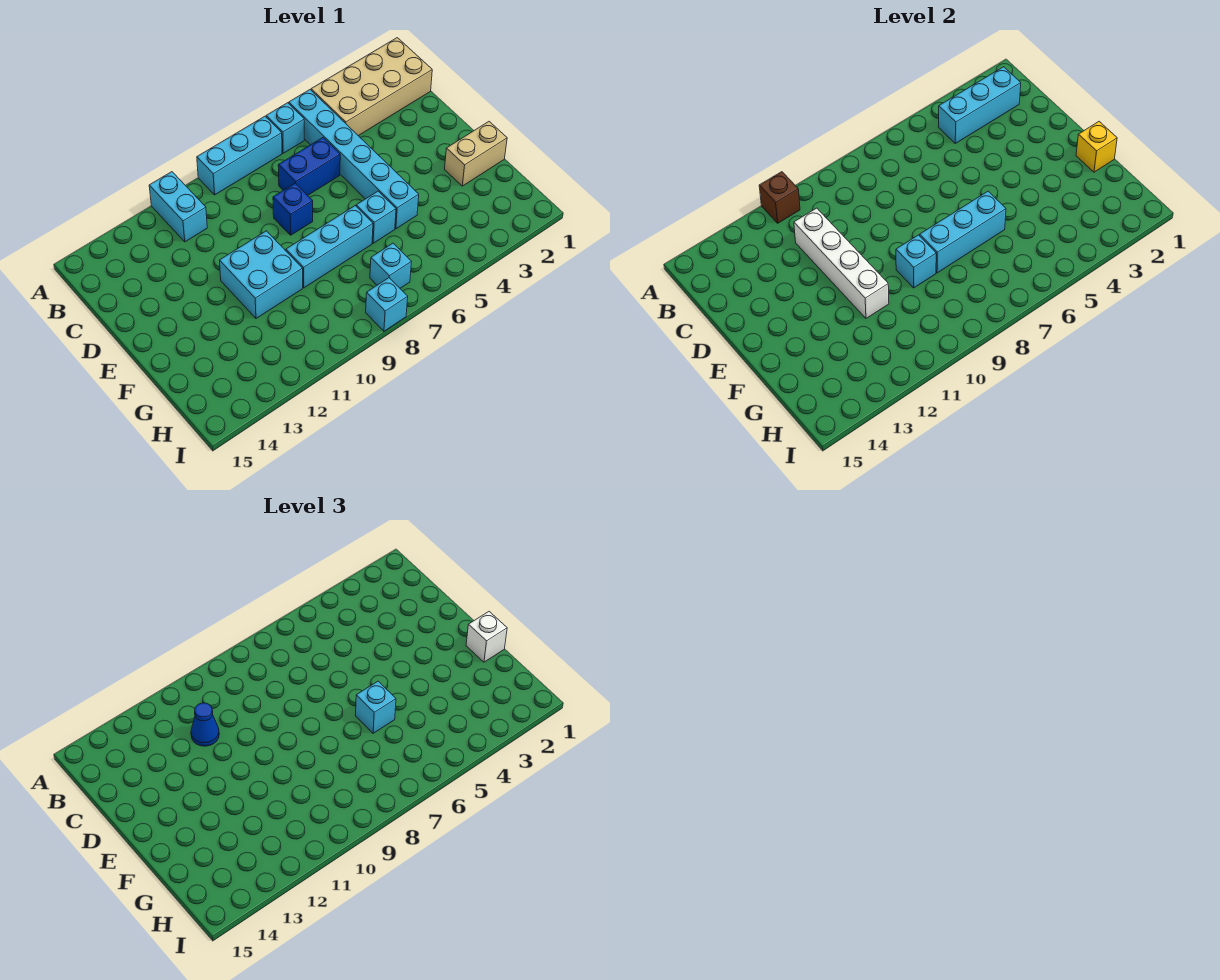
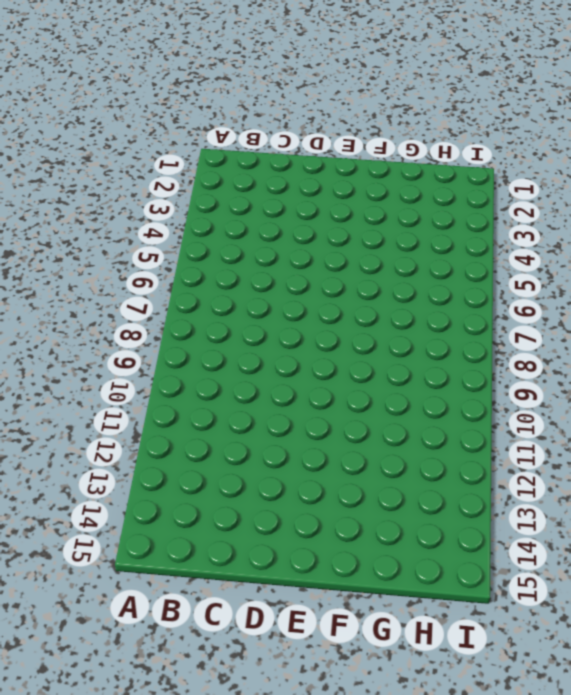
none -> tan brick A1:B4 level 1
none -> cyan brick A5:F5 level 1
none -> cyan brick A6 level 1

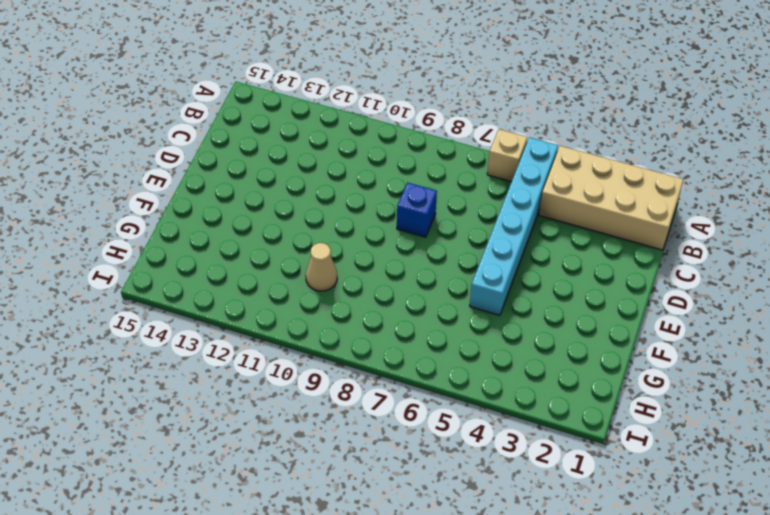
tan brick A6 level 1 -> cyan brick A6 level 1
tan cone G10 level 1 -> none
none -> cyan brick A7:A9 level 1
none -> cyan brick A11:B11 level 1
none -> blue brick C6:C7 level 1

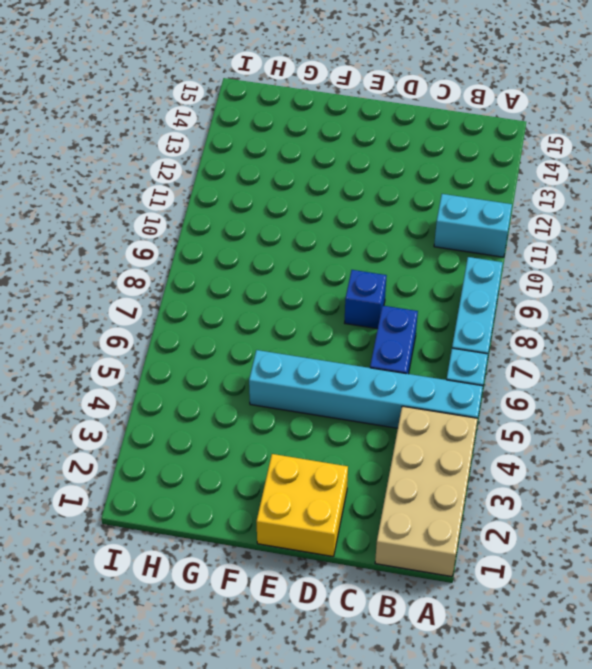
yellow brick D1:E2 level 1 -> none
none -> cyan brick E10:F11 level 1
none -> tan brick F1:F2 level 1
none -> cyan brick F6 level 1

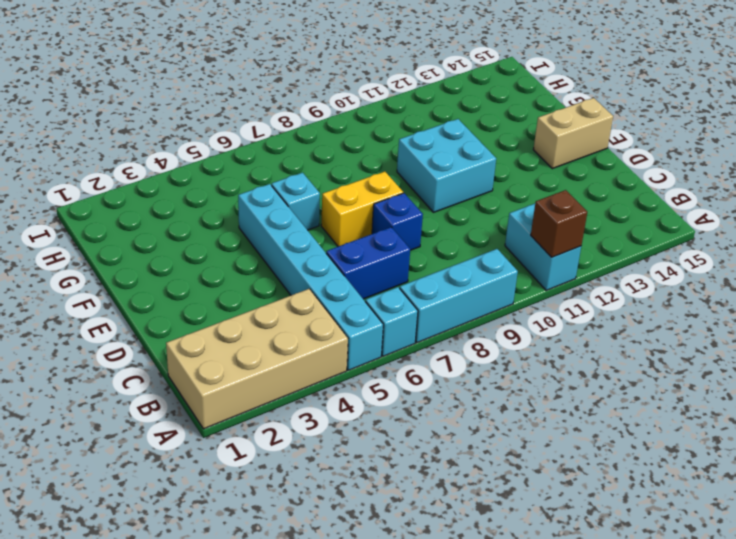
yellow brick E7:E8 level 1 -> none
tan brick E14:E15 level 1 -> tan brick F1:F2 level 1
none -> cyan brick F7:F9 level 1
none -> cyan brick H7 level 1
none -> cyan brick I8 level 1

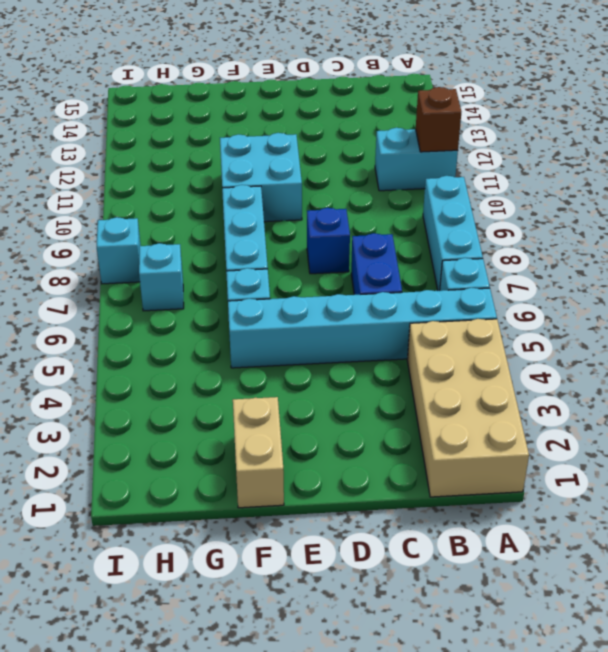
none -> cyan brick B2:B4 level 2
none -> white brick C11:F11 level 2
none -> yellow brick F1 level 2

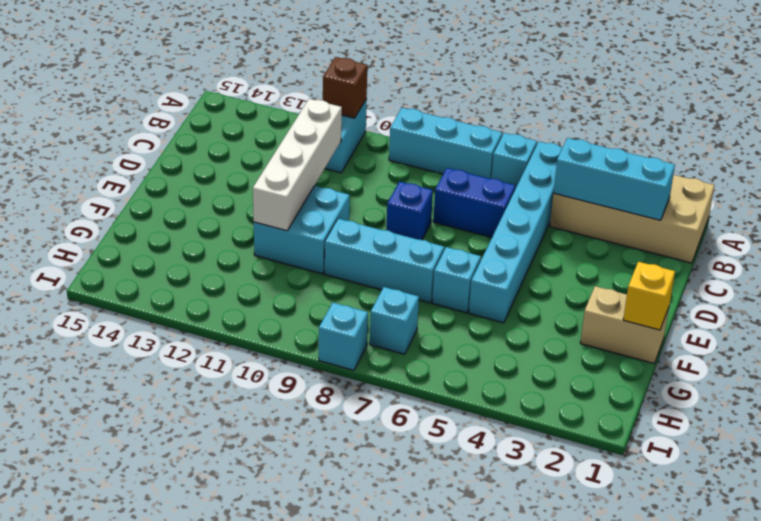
none -> cyan brick F6:F8 level 2
none -> cyan brick F9 level 2
none -> blue cone C11 level 3

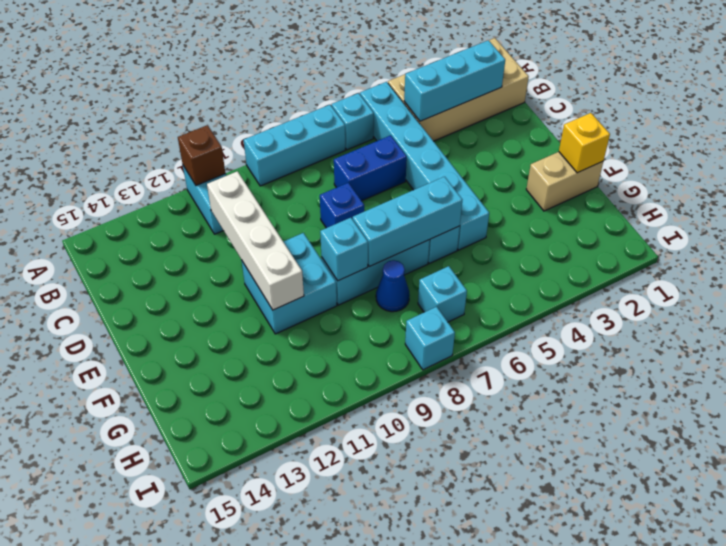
blue cone G8 level 1 -> blue cone C11 level 3
none -> white brick F1 level 3
none -> cyan brick F6 level 3

